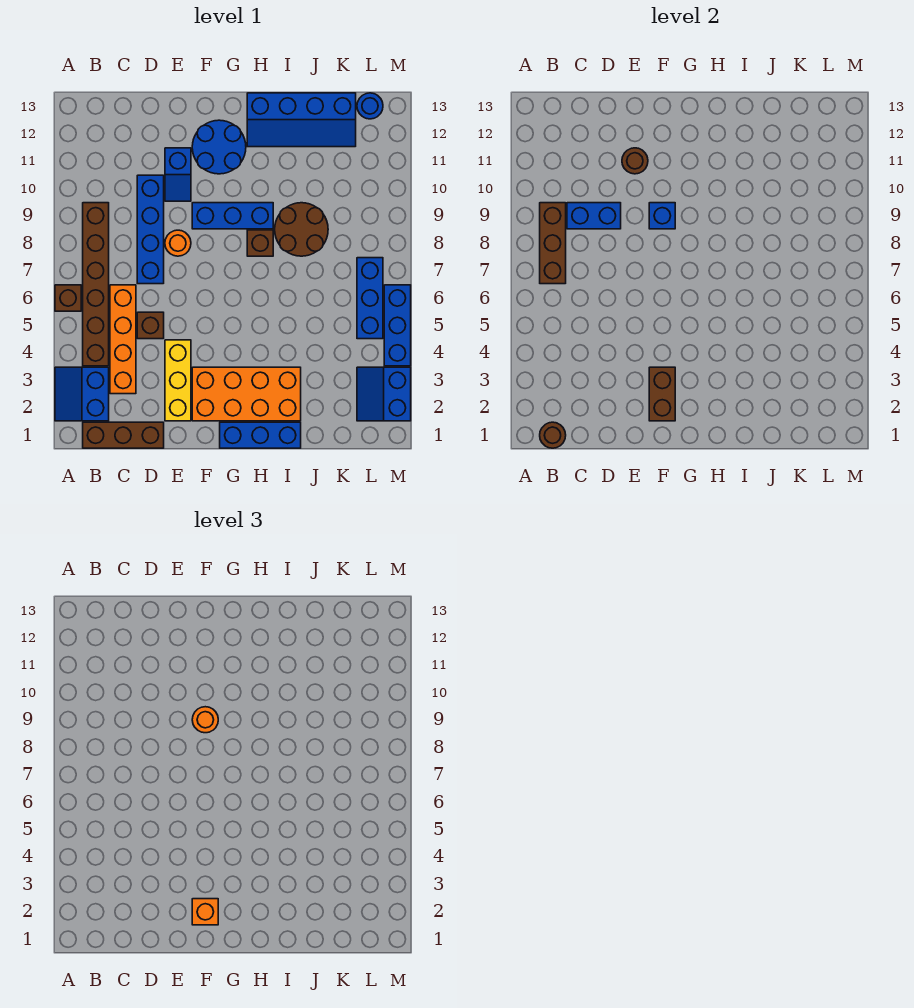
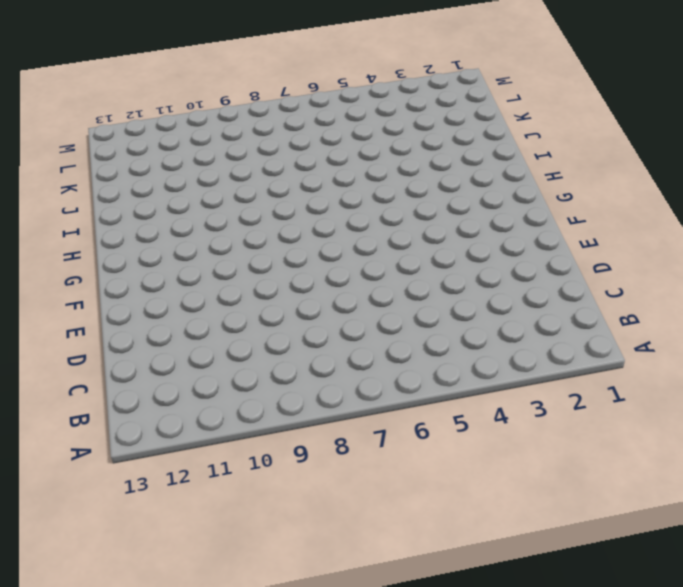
none -> blue slope A2:B3 level 1 top B
none -> brown brick A6 level 1
none -> brown brick B1:D1 level 1

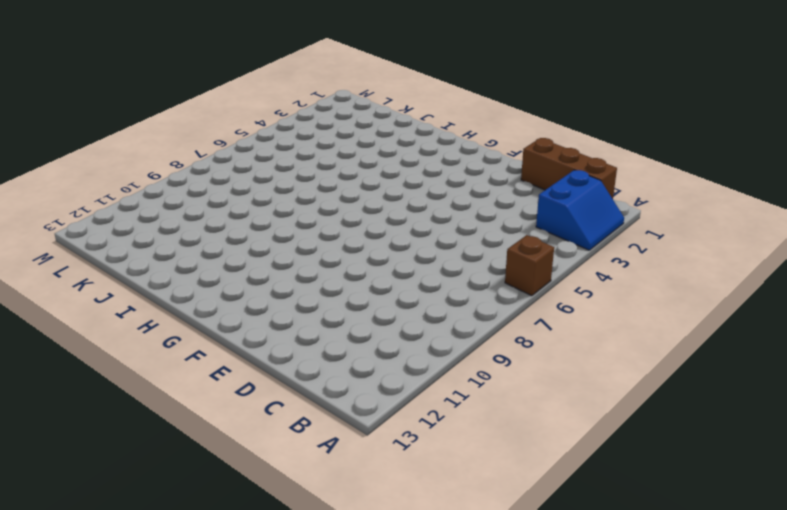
none -> brown brick B4:B9 level 1
none -> orange brick C3:C6 level 1
none -> brown brick D5 level 1

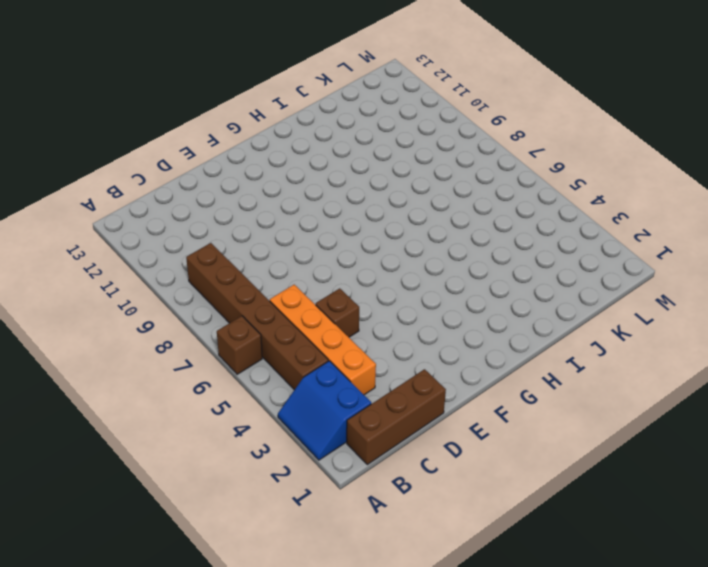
none -> blue brick D7:D10 level 1
none -> yellow brick E2:E4 level 1
none -> orange round brick E8 level 1

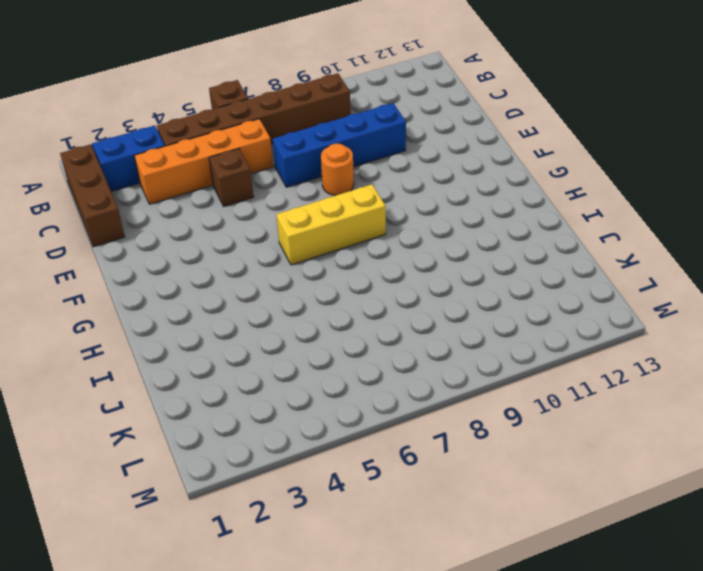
yellow brick G6:G8 level 1 -> yellow brick E2:E4 level 1
none -> blue slope E10:E11 level 1 top 11
none -> orange brick F2:I3 level 1
none -> blue brick F9:H9 level 1

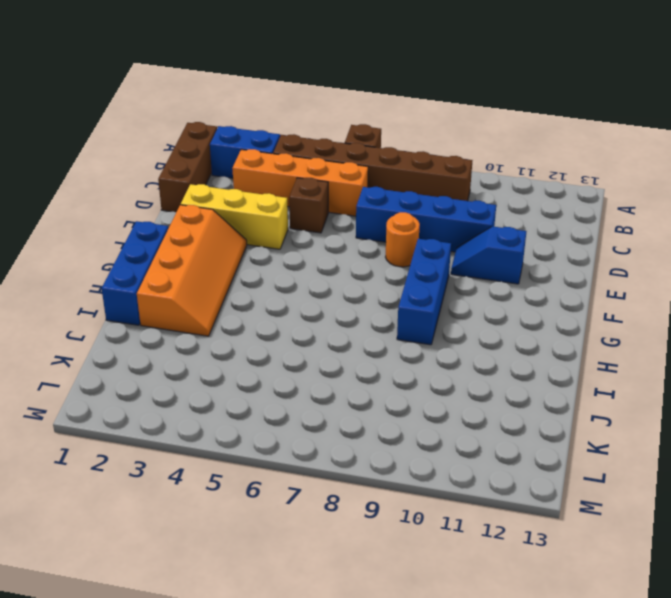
orange slope F2:I3 level 1 top 2 -> orange brick F2:I3 level 1
none -> blue round brick F11:G12 level 1
none -> brown brick H8 level 1
none -> blue slope H12:K13 level 1 top 13

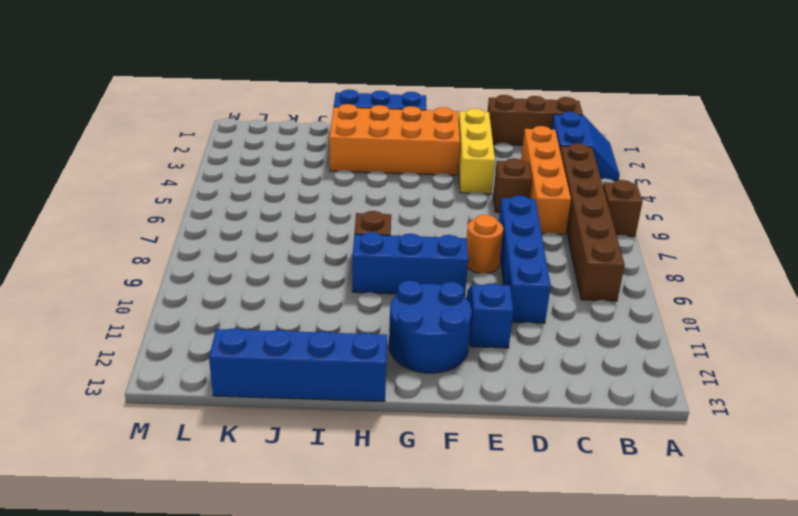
none -> brown round brick I8:J9 level 1
none -> blue slope L2:M3 level 1 top M
none -> blue brick L5:L7 level 1

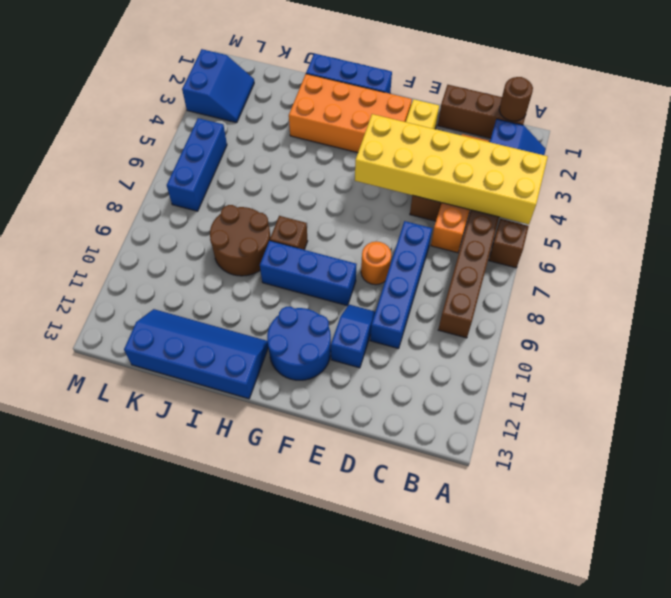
yellow brick A4:F5 level 2 -> none
none -> blue round brick L13 level 1
none -> blue brick M4:M6 level 1
none -> brown brick B7:B9 level 2

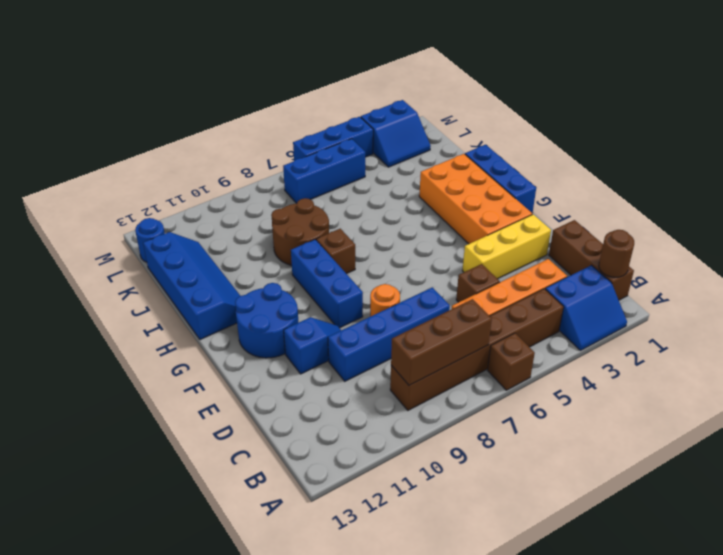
none -> blue brick C9:D9 level 2
none -> brown round brick E11 level 2
none -> brown brick F2:F3 level 2

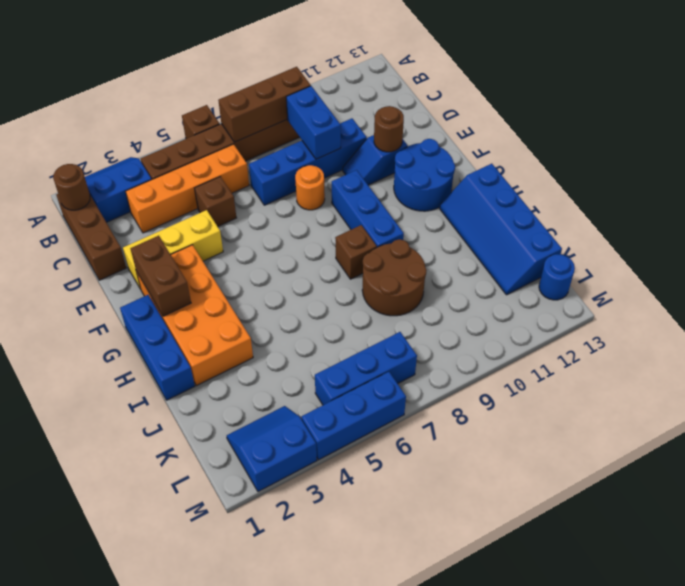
brown brick F2:G2 level 2 -> brown brick F2:F3 level 2
none -> blue brick F9 level 2
none -> orange brick F2 level 3
none -> orange round brick F9 level 3

